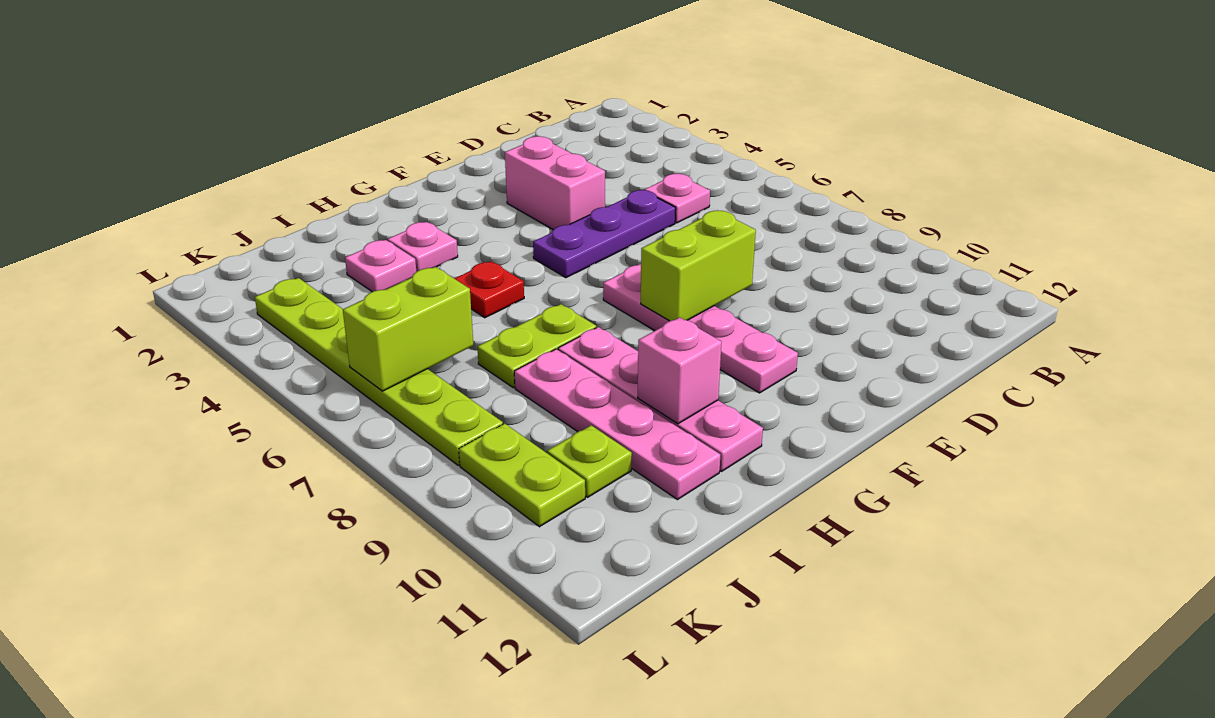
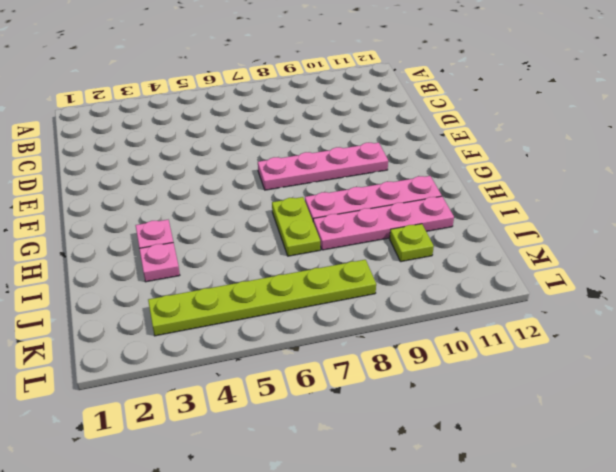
none -> pink plate C5 level 1
none -> purple plate D5:F5 level 1
none -> pink brick E3:E4 level 1

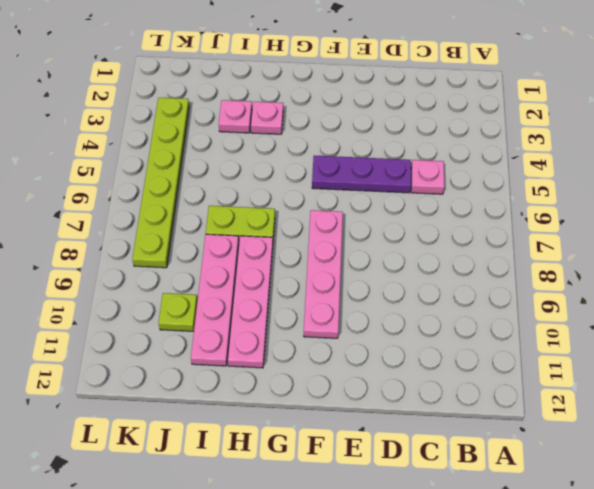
none -> pink brick E3:E4 level 1
none -> red plate H5 level 1
none -> lime plate K9:K10 level 1

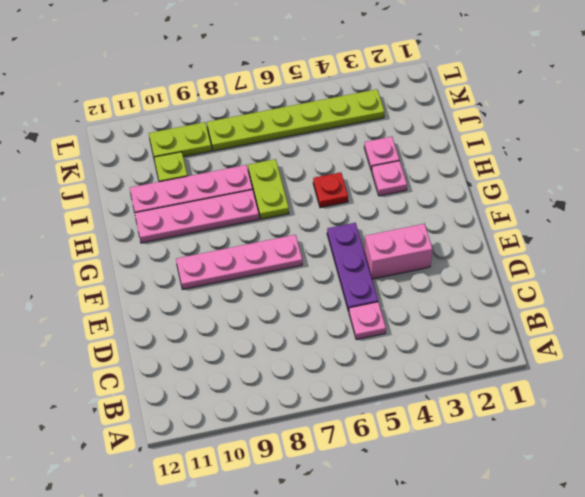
none -> lime brick E8:F8 level 2
none -> pink brick H10 level 2
none -> lime brick J6:K6 level 2

